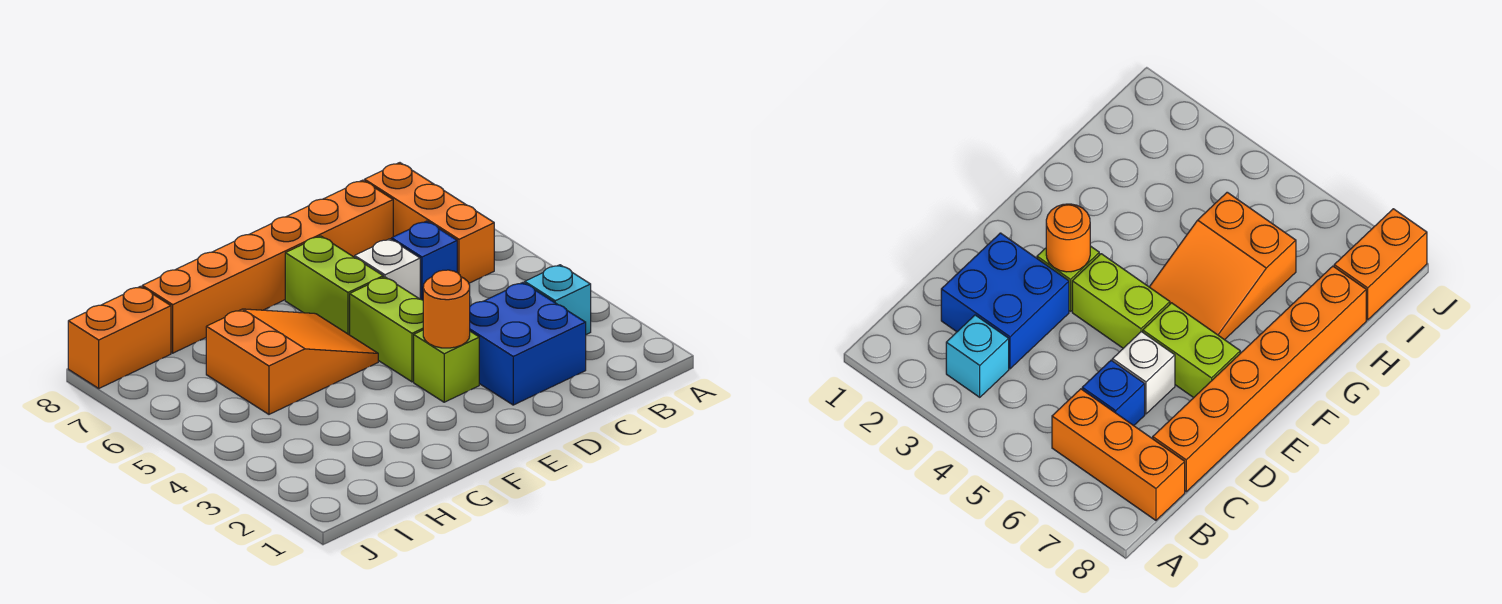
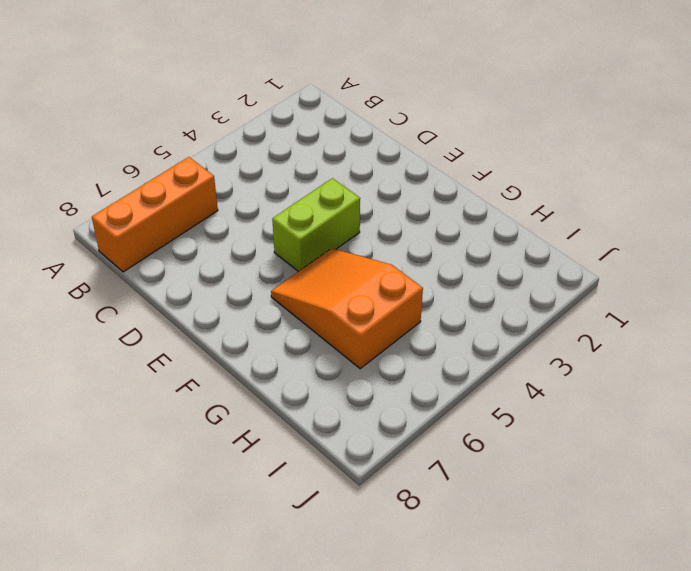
none -> cyan brick B3 level 1
none -> blue brick C2:D3 level 1
none -> blue brick C6 level 1

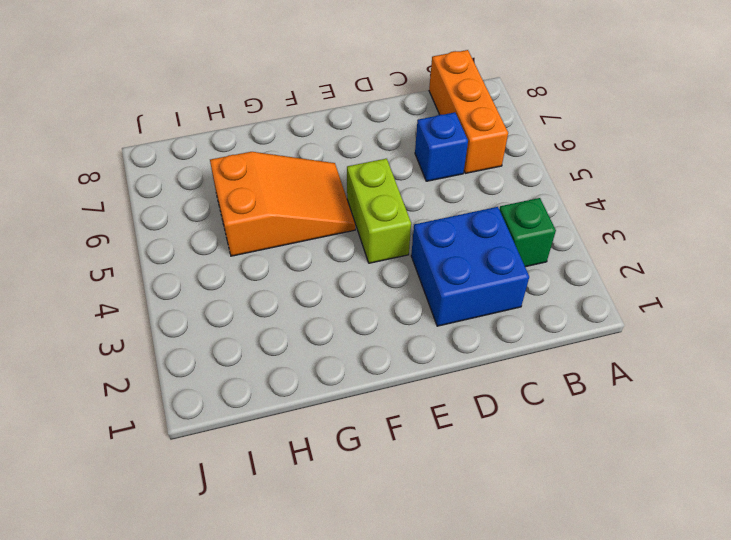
green brick B3 level 1 -> cyan brick B3 level 1
none -> orange brick C8:H8 level 1
none -> white brick D6 level 1
none -> lime brick E3 level 1

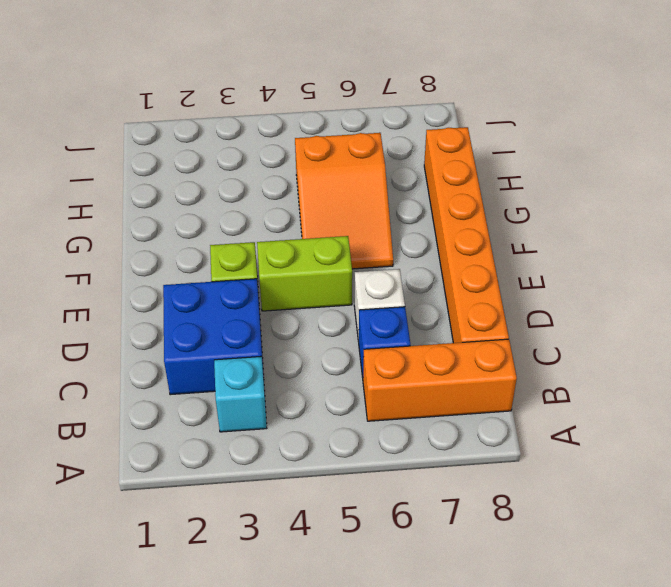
none -> lime brick E6:E7 level 1
none -> orange brick I8:J8 level 1
none -> orange round brick E3 level 2

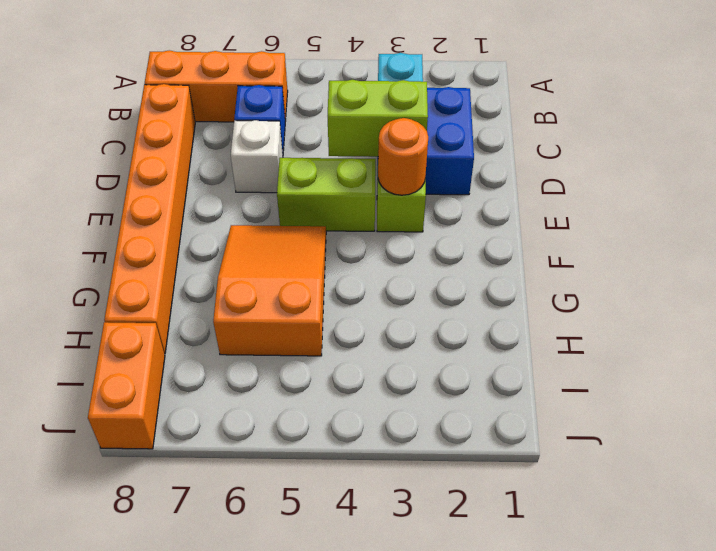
lime brick D3:D4 level 2 -> lime brick E6:E7 level 1

